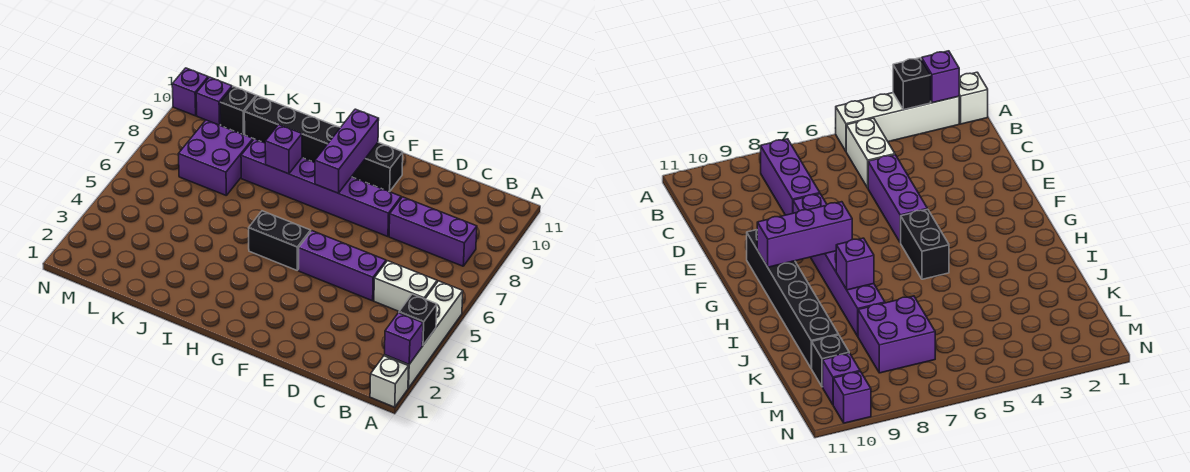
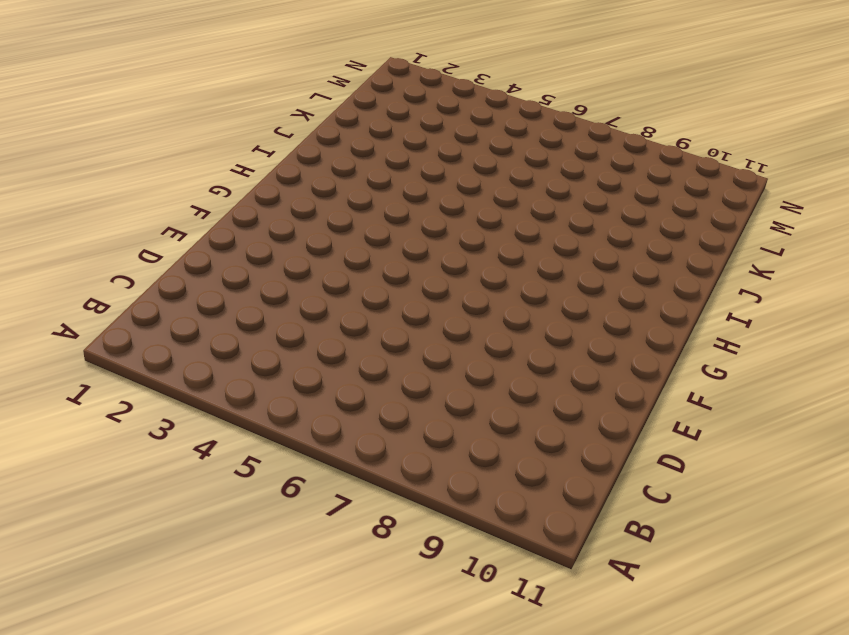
none -> white brick A1 level 1
none -> white brick A2:A5 level 1
none -> white brick B5:C5 level 1

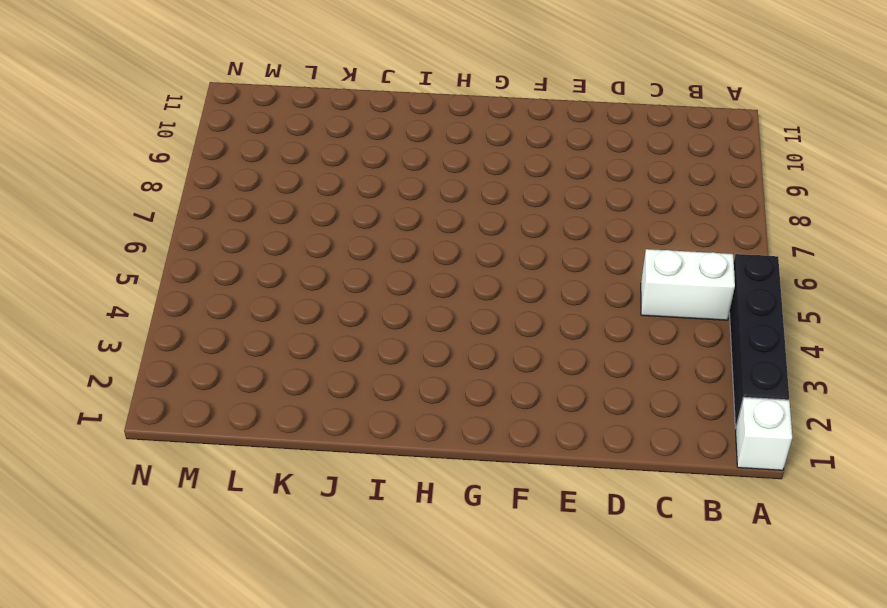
black brick A2:A5 level 1 -> white brick A2:A5 level 1
none -> purple brick B8:D8 level 1
none -> purple brick D5:F5 level 1
none -> purple brick E8:J8 level 1

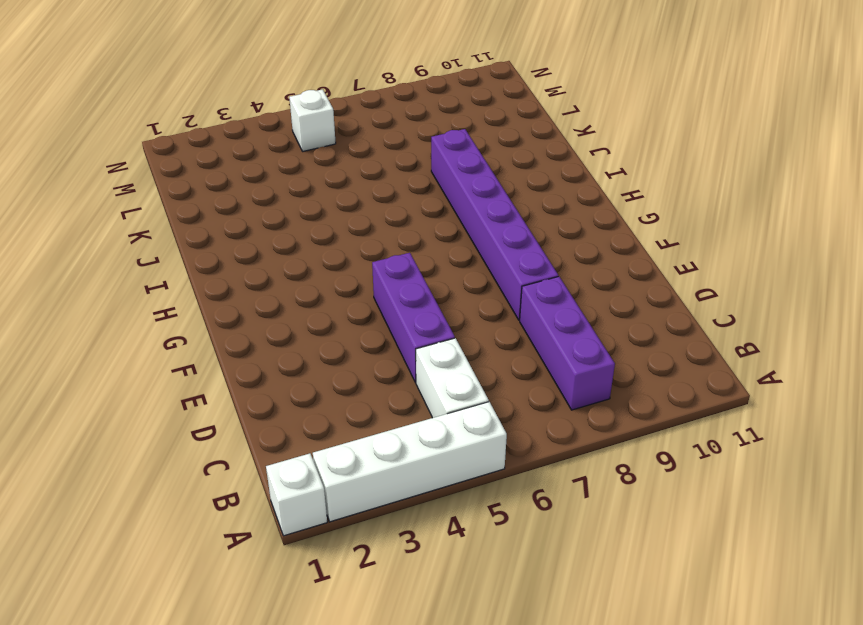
white brick M5 level 1 -> none
none -> black brick F10:K10 level 1
none -> black brick G5:H5 level 1
none -> purple brick K7:L8 level 1

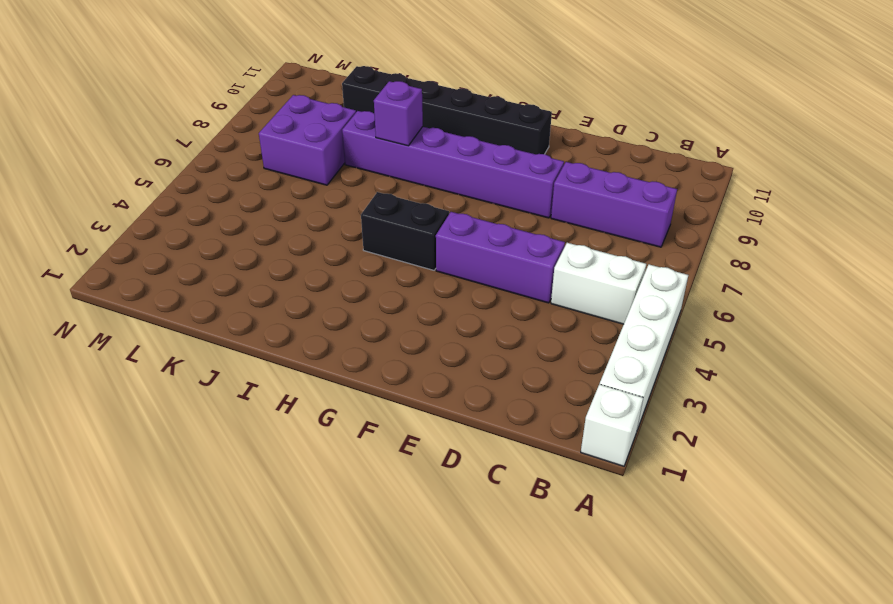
none -> black brick L10 level 1
none -> purple brick M10 level 1
none -> purple brick N10 level 1

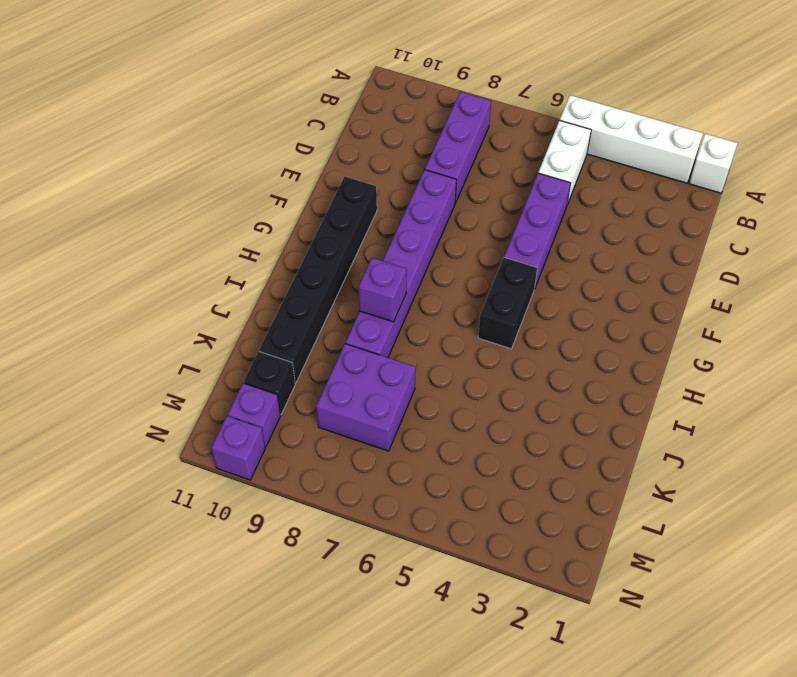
none -> purple brick A2 level 2
none -> black brick A3 level 2
none -> purple brick G8:G10 level 2

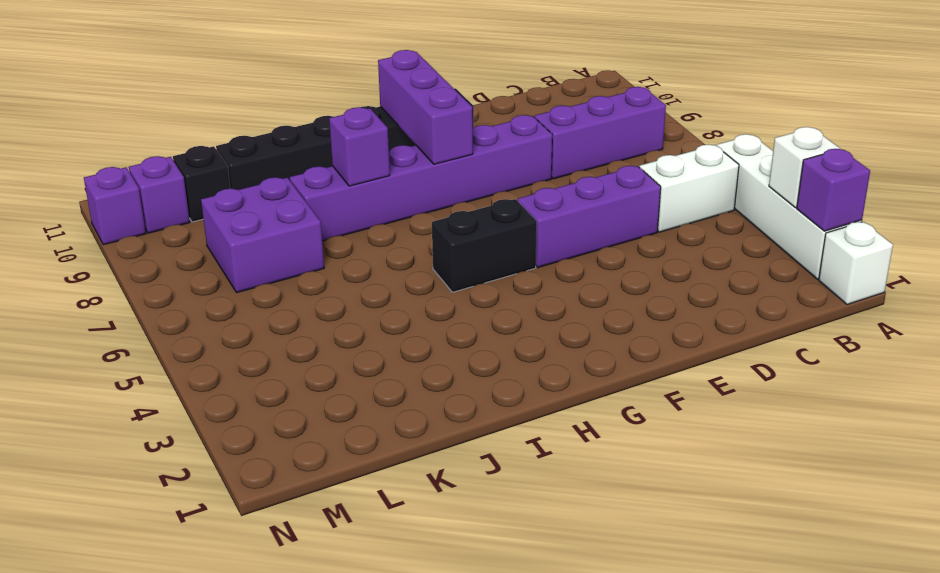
white brick A3 level 2 -> black brick A3 level 2

